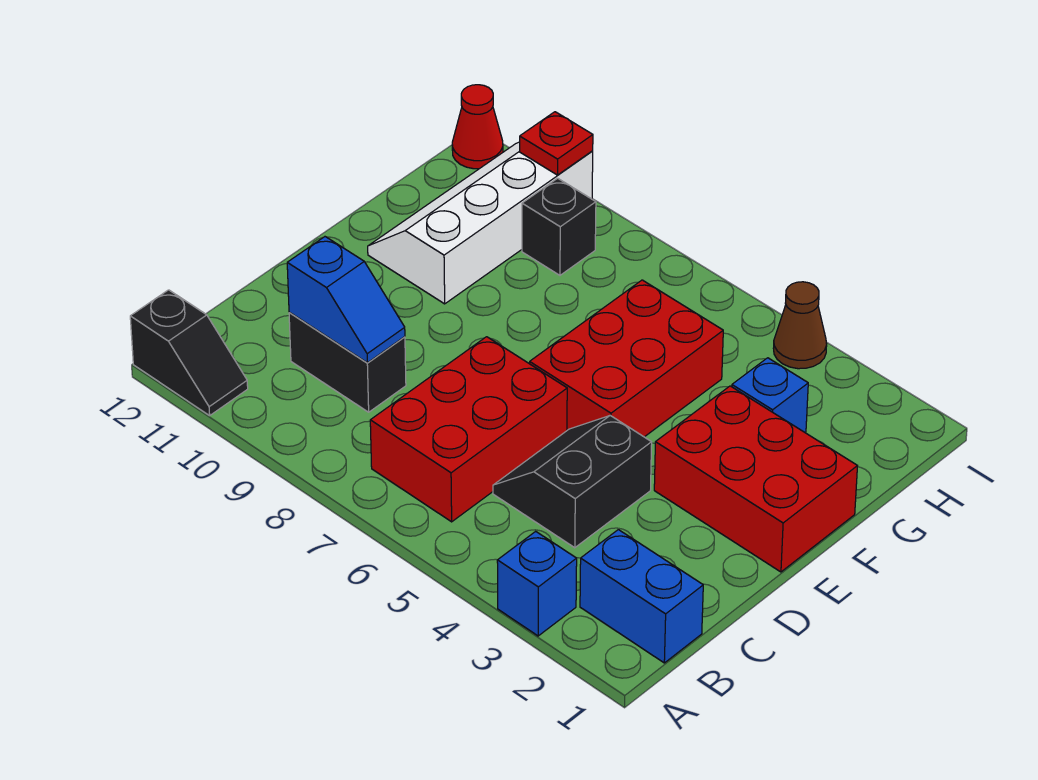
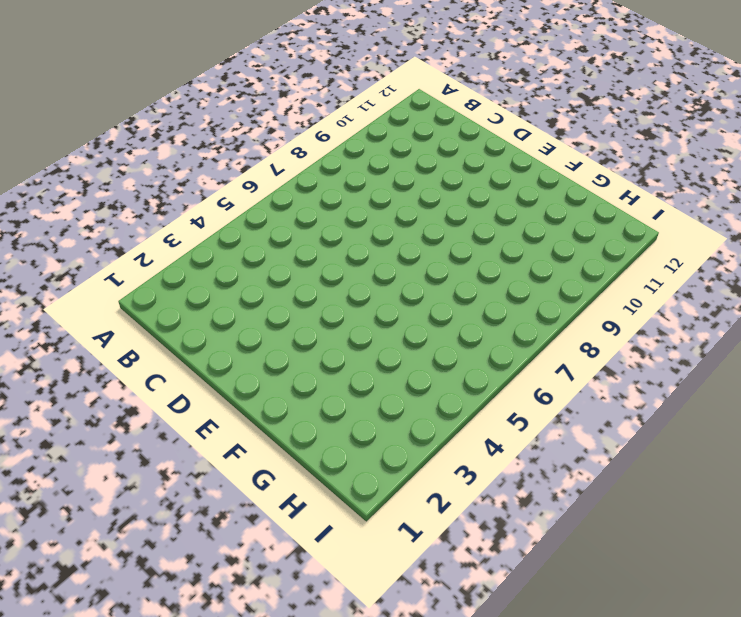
none -> blue brick A3 level 1
none -> black slope A11:A12 level 1 top 12
none -> blue brick B1:B2 level 1

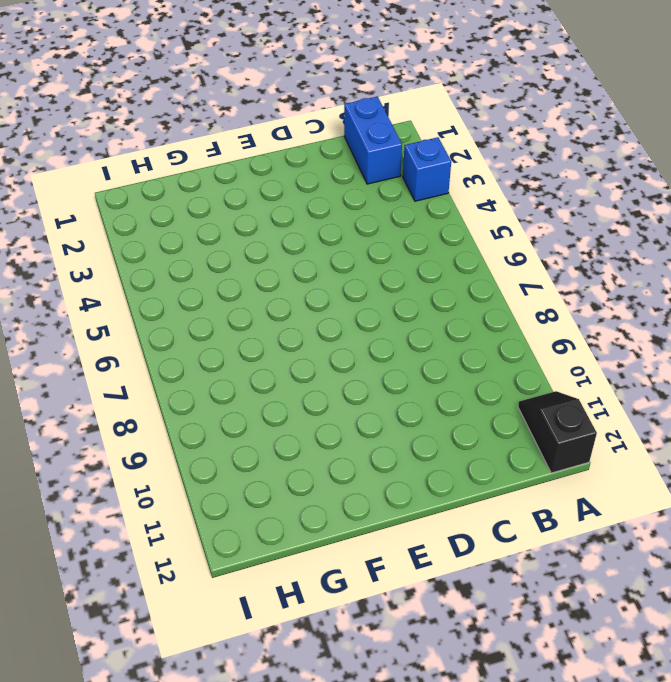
none -> red brick B6:D7 level 1
none -> black slope C4:D5 level 1 top 4
none -> black brick C9:C10 level 1

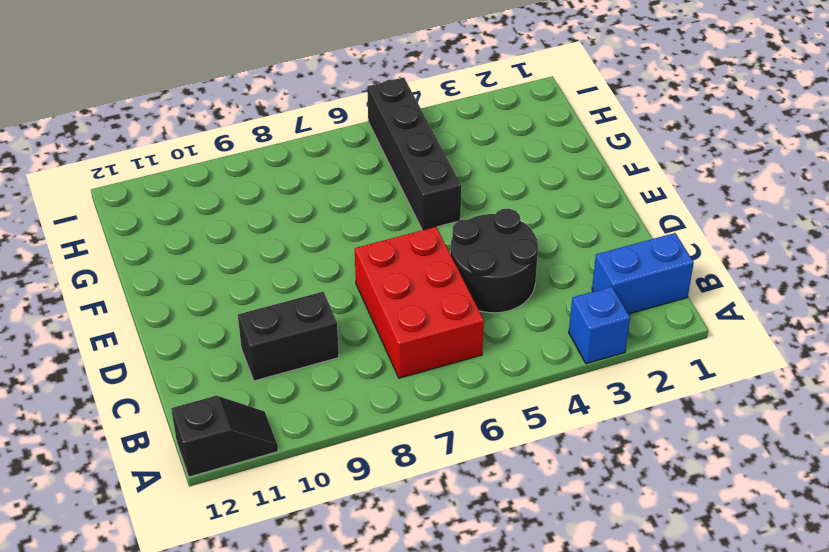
black round brick C4:D5 level 1 -> black slope C4:D5 level 1 top 4
black brick F5:I5 level 1 -> red brick E5:G6 level 1
none -> red brick E1:F3 level 1
none -> white slope F10:I11 level 1 top 10
none -> blue brick G3 level 1

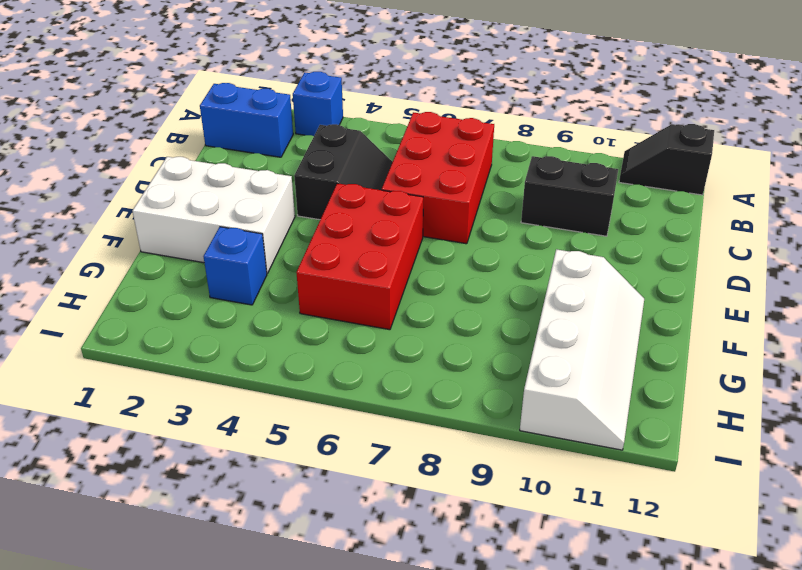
white brick E1:F3 level 1 -> red brick E1:F3 level 1
none -> black brick H9 level 1
none -> brown cone I4 level 1
none -> red cone I12 level 1

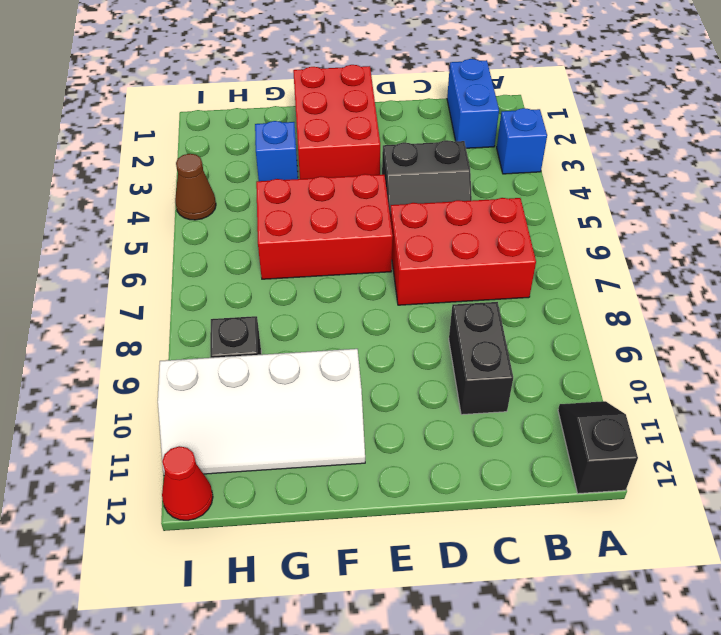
none -> blue slope C9:C10 level 2 top 10
none -> red plate I10 level 2

